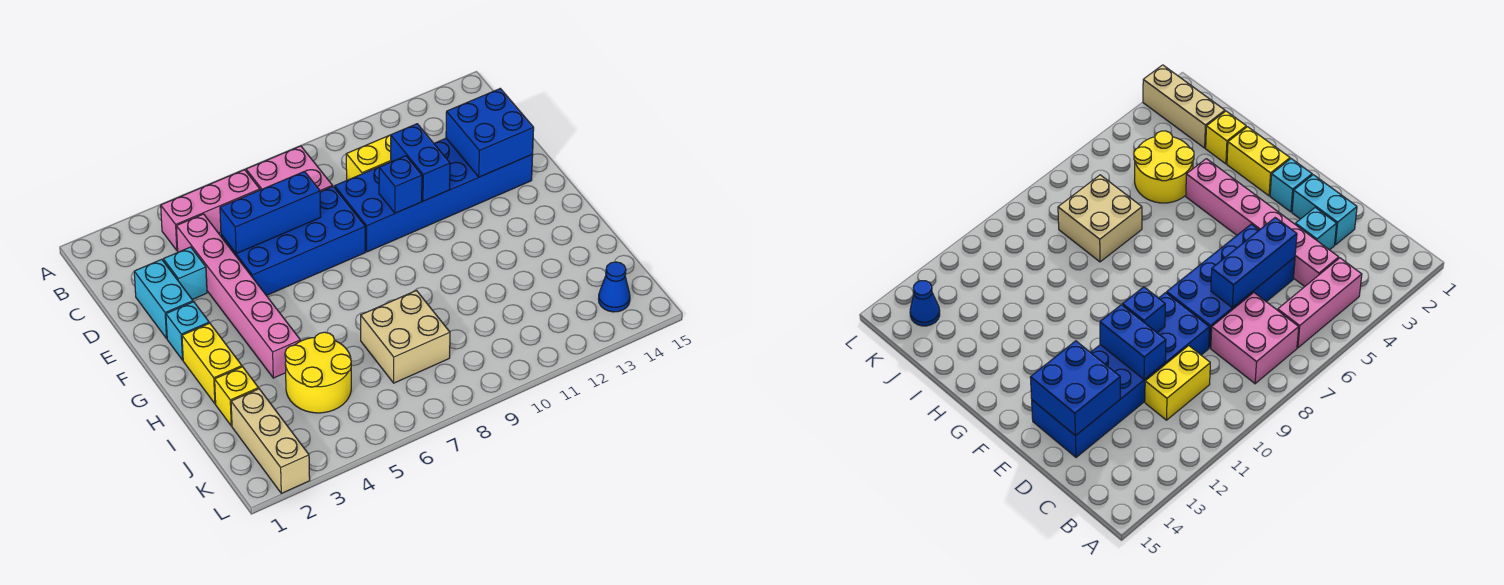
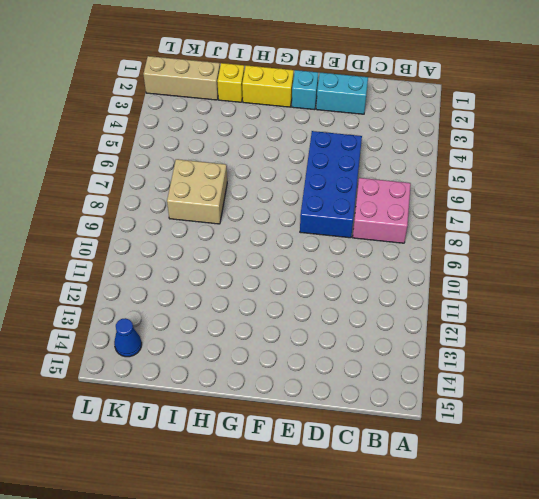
none -> pink brick B4:B6 level 1
none -> pink brick C4:H4 level 1
none -> yellow brick C10:C11 level 1

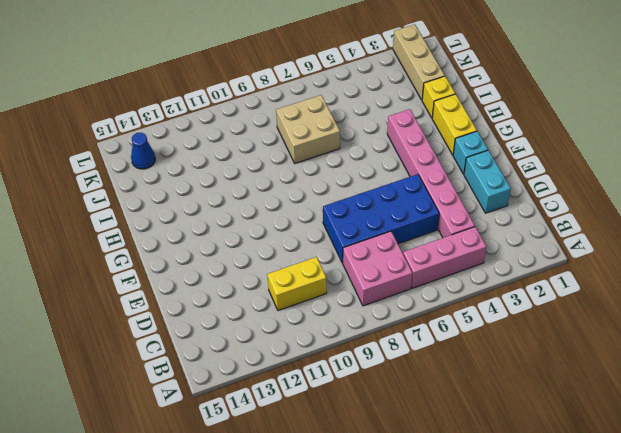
none -> cyan brick D3 level 1
none -> blue brick D9:E14 level 1
none -> yellow round brick I4:J5 level 1

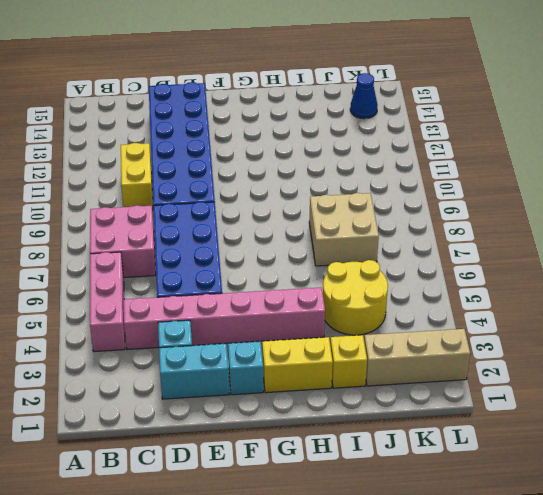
none -> blue brick D5:D7 level 2
none -> blue brick D11:E11 level 2
none -> blue brick D13:E14 level 2

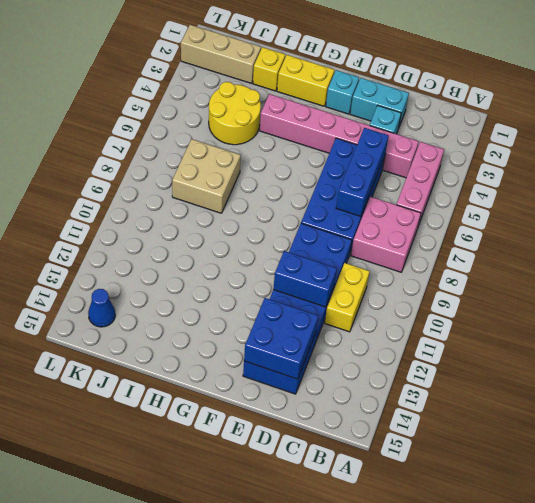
none -> blue brick E10 level 2

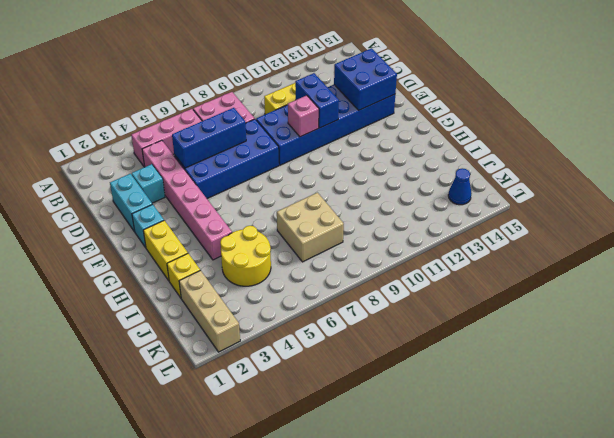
pink brick E10 level 2 -> blue brick E10 level 2

